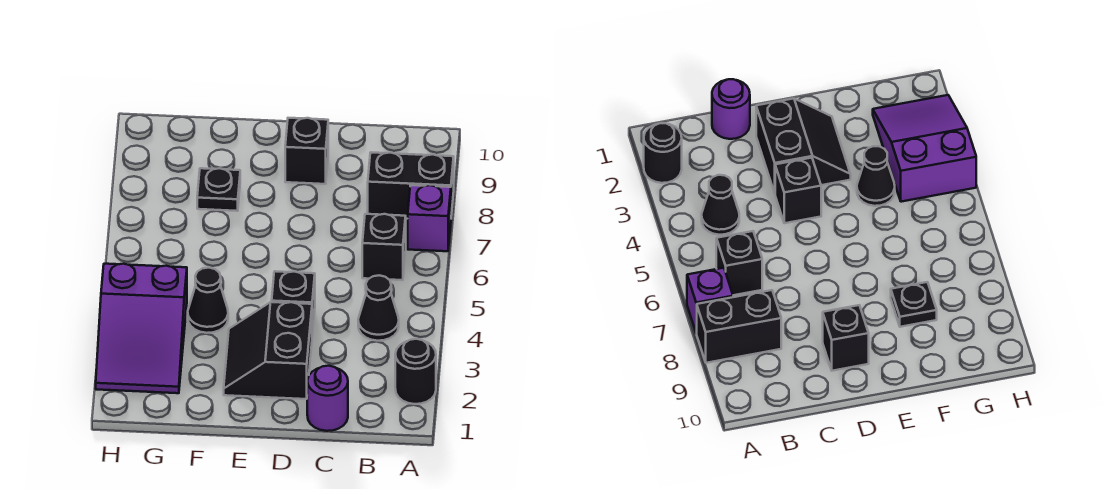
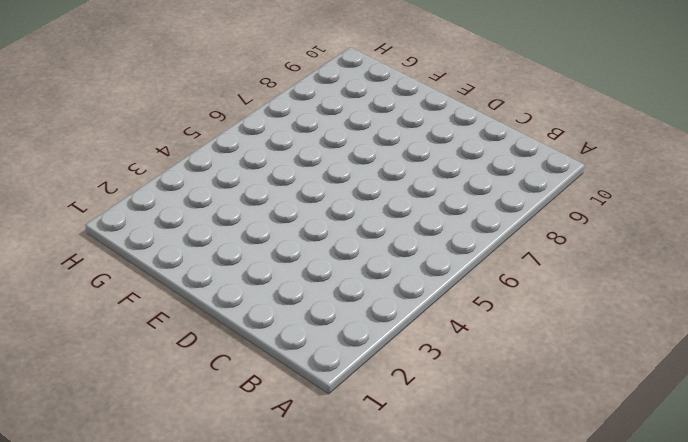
none -> black round brick A2 level 1
none -> purple brick A7 level 1
none -> black brick A8:B8 level 1

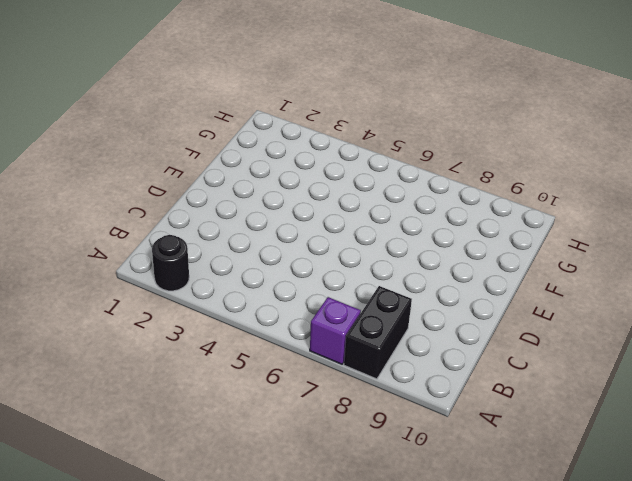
none -> black cone B4 level 1
none -> black brick B6 level 1
none -> purple round brick C1 level 1

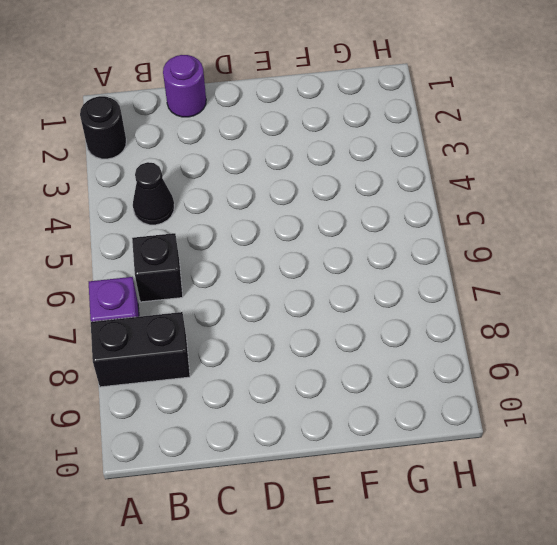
none -> black slope D2:E3 level 1 top D
none -> black brick D4 level 1
none -> black brick D9 level 1

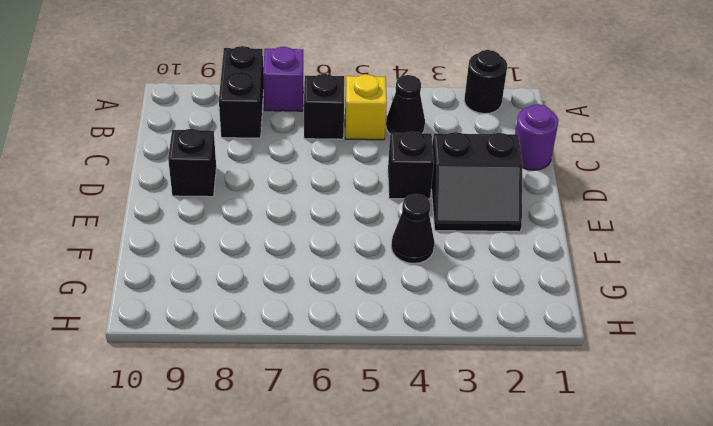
yellow brick B5 level 1 -> none
none -> black plate F8 level 1
none -> purple slope G2:H4 level 1 top 4

